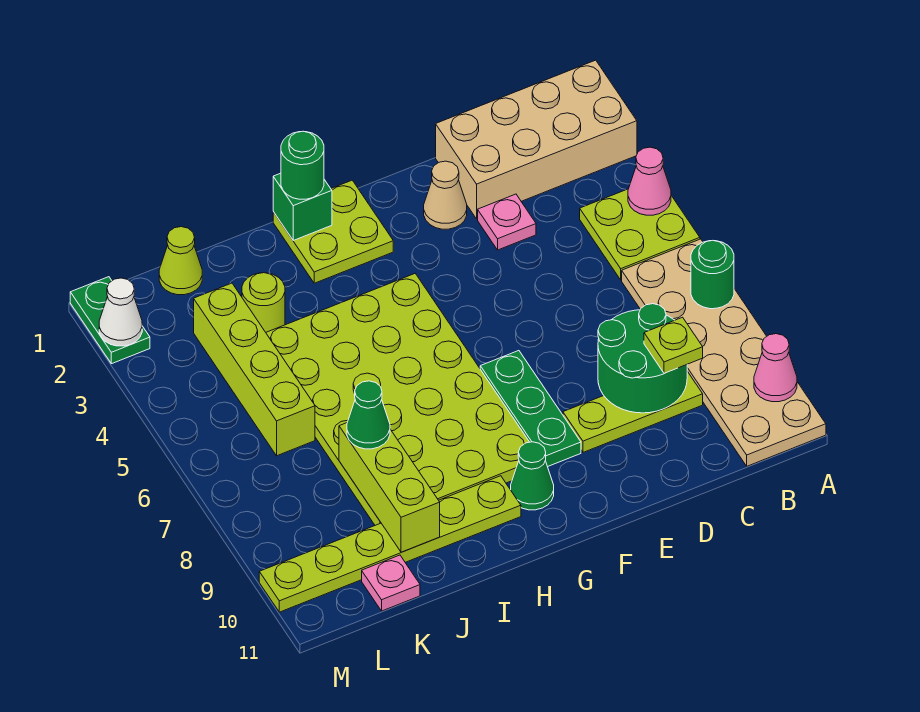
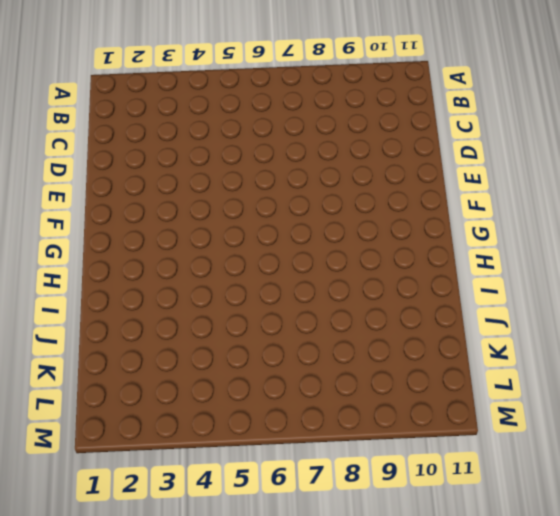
none -> tan brick A1:D2 level 1
none -> lime plate A4:B5 level 1
none -> tan plate A6:B11 level 1

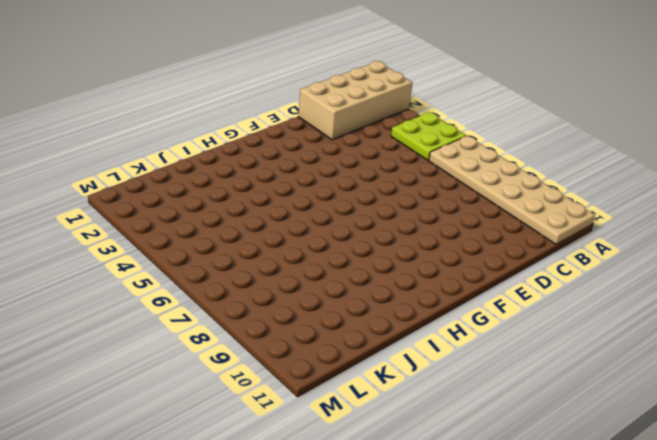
none -> lime plate C9:E9 level 1
none -> pink plate D3 level 1
none -> tan cone E2 level 1

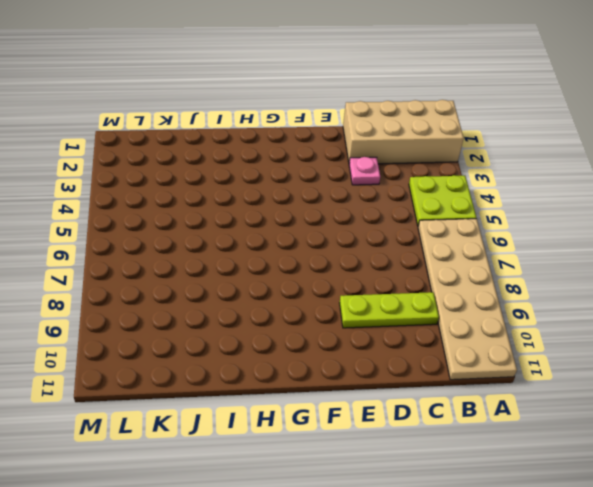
none -> tan cone E2 level 1
none -> green plate F7:F9 level 1
none -> lime plate G1:H2 level 1

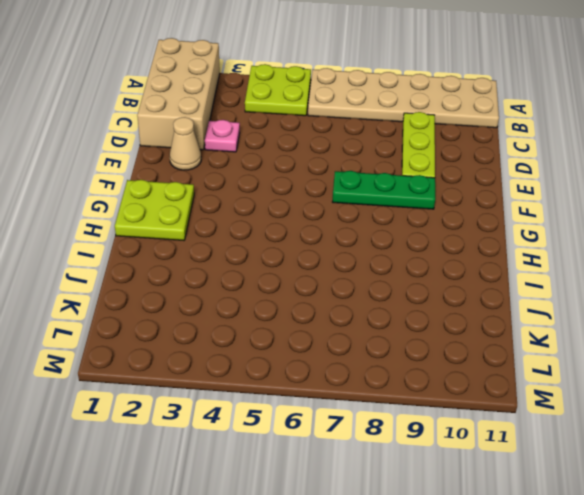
none -> lime plate G4:J9 level 1
none -> green cone G10 level 1
none -> lime plate H10:M10 level 1

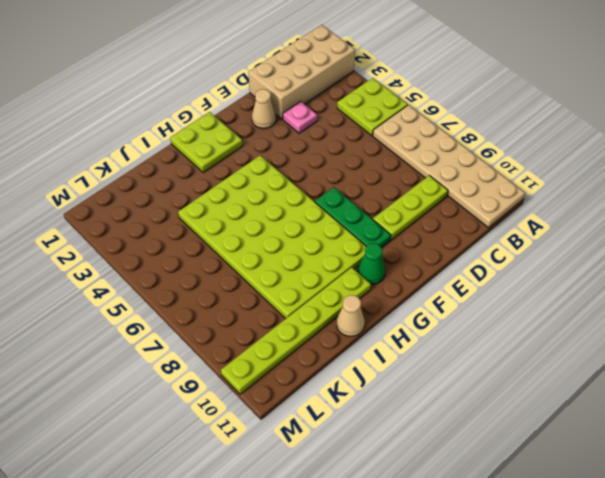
tan cone I11 level 1 -> none
none -> lime round brick J3 level 1
none -> lime cone K1 level 1
none -> lime brick K3:K6 level 1

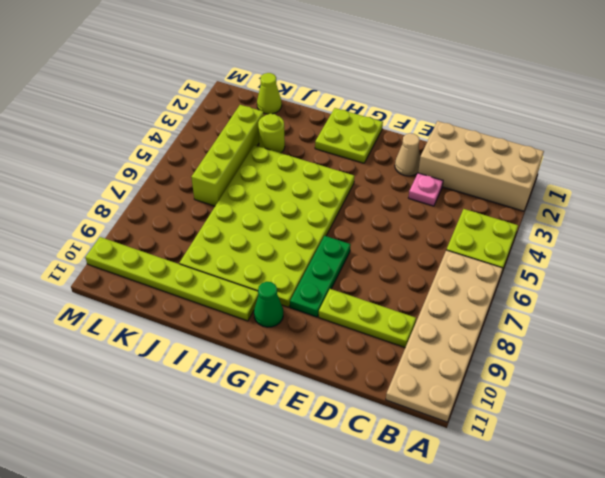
none -> pink plate K11 level 1
none -> green plate M1:M2 level 1
none -> pink cone A4 level 2

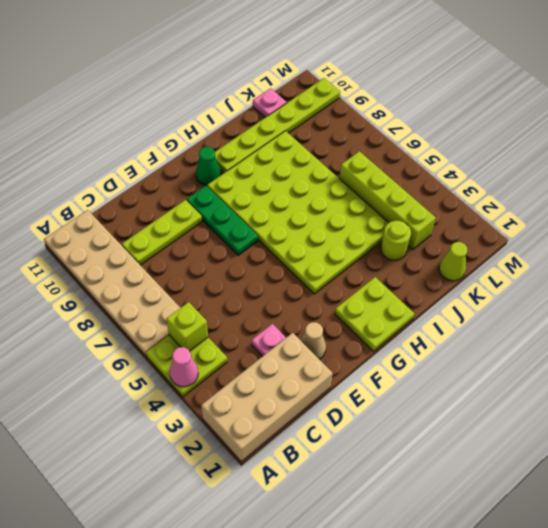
lime brick B5 level 2 -> none
none -> green plate M1:M2 level 1
none -> green round brick A7 level 2
none -> pink cone A10 level 2

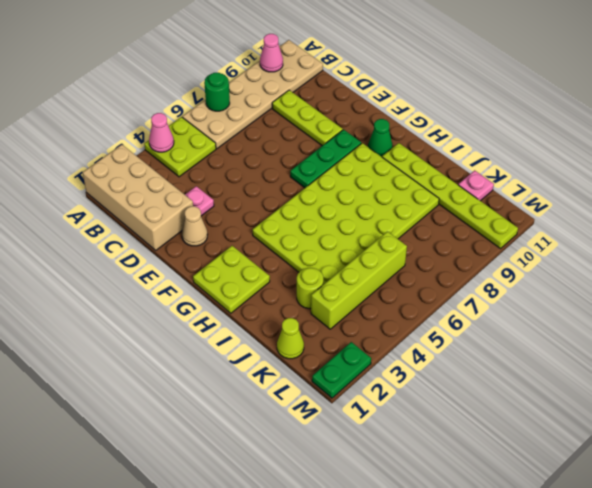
none -> green round brick C8:D9 level 2
none -> green brick H1 level 2
none -> lime brick J8:J10 level 2

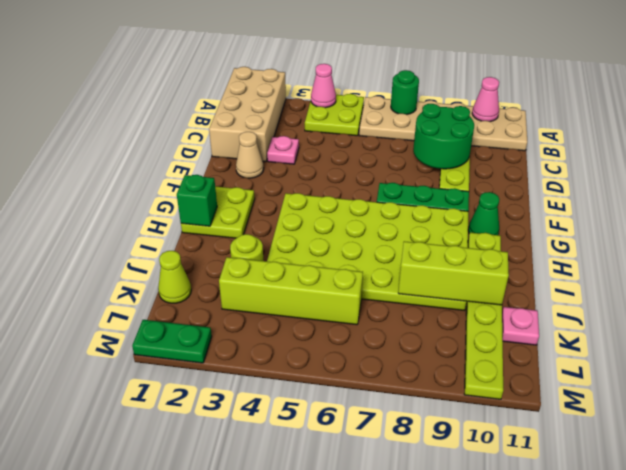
none -> white cone M2 level 2
none -> lime plate C9 level 3
none -> green round brick H1 level 3

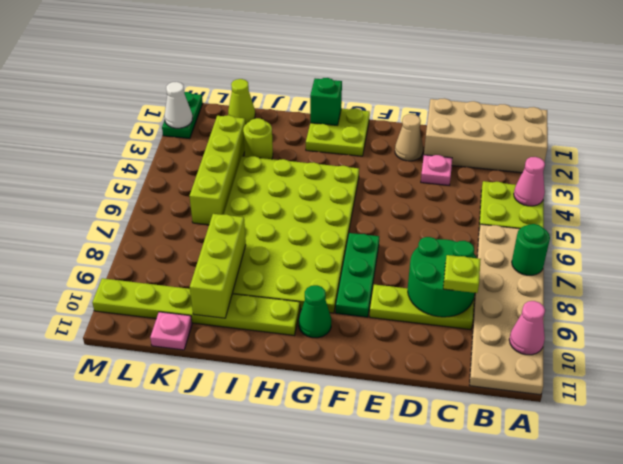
none -> green round brick H1 level 3
none -> green cone J8 level 3

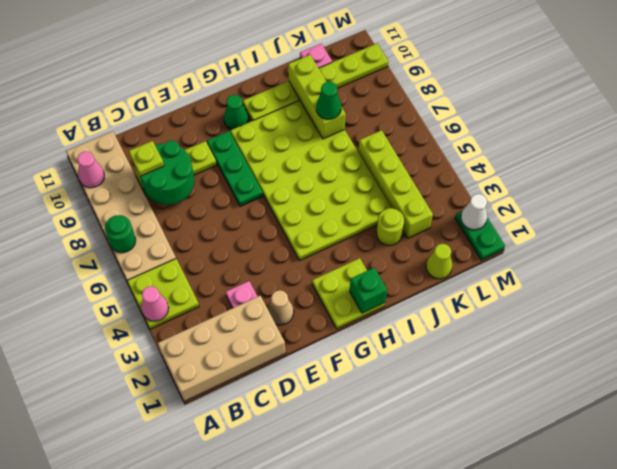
none -> green round brick H1 level 3

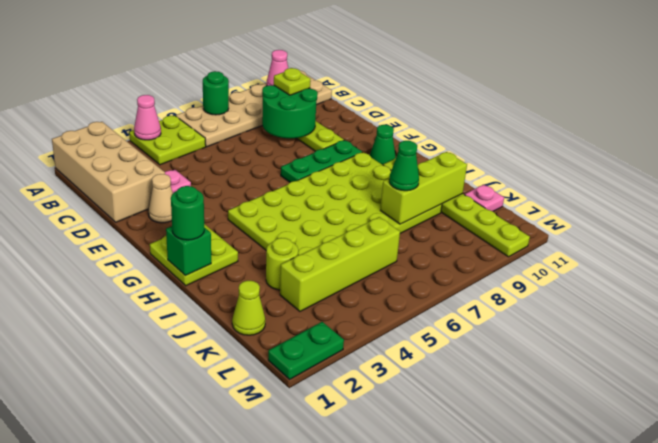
none -> white cone M2 level 2

